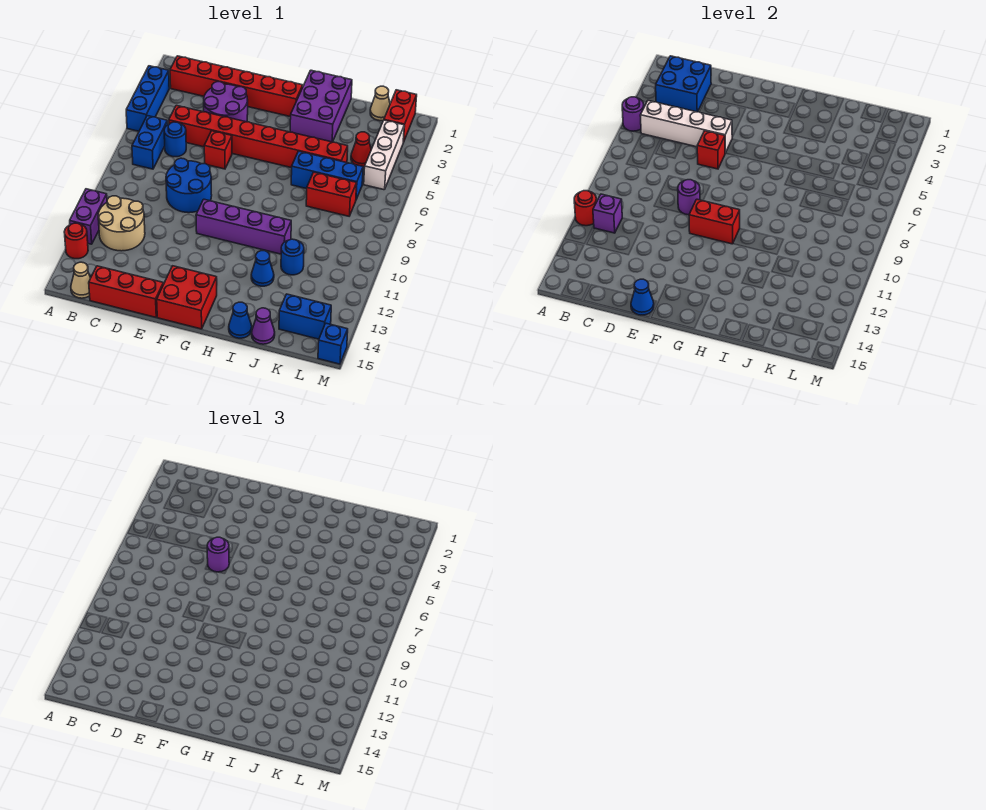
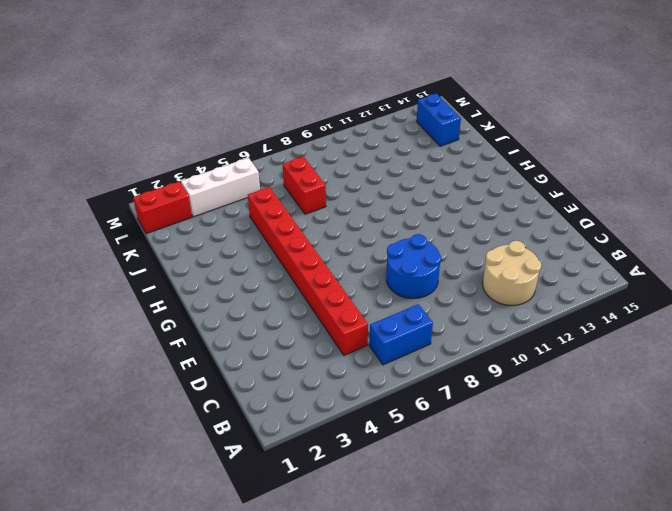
none -> blue brick A3:A5 level 1
none -> purple brick A11:A12 level 1
none -> red round brick A13 level 1
none -> red brick B2:G2 level 1

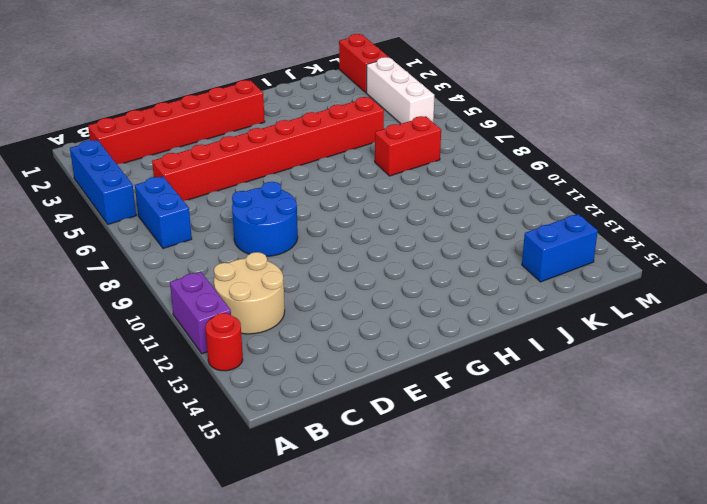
none -> tan cone B15 level 1
none -> blue round brick C6 level 1
none -> red brick C15:E15 level 1
none -> purple round brick D3:E4 level 1

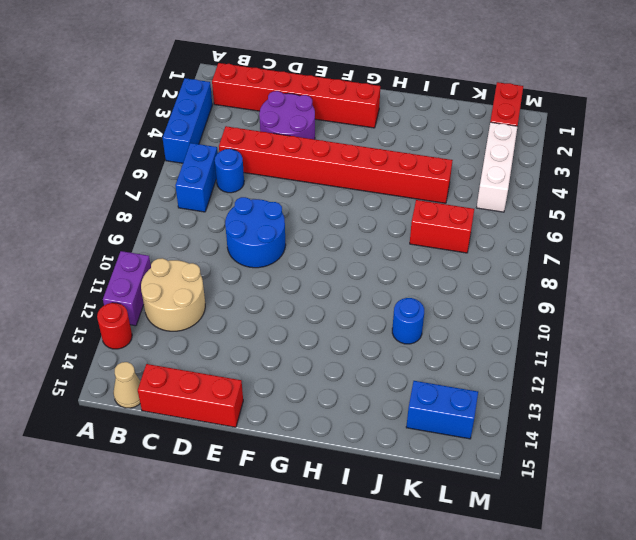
none -> red brick E6 level 1
none -> purple brick F10:I10 level 1
none -> red brick F14:G15 level 1
none -> purple brick H1:I3 level 1

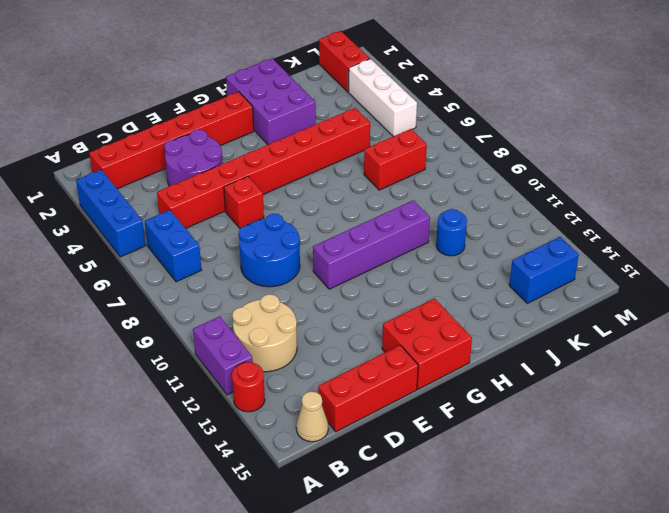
none -> blue round brick C6 level 1
none -> blue brick I6:K6 level 1
none -> blue cone I12 level 1
none -> blue cone I15 level 1

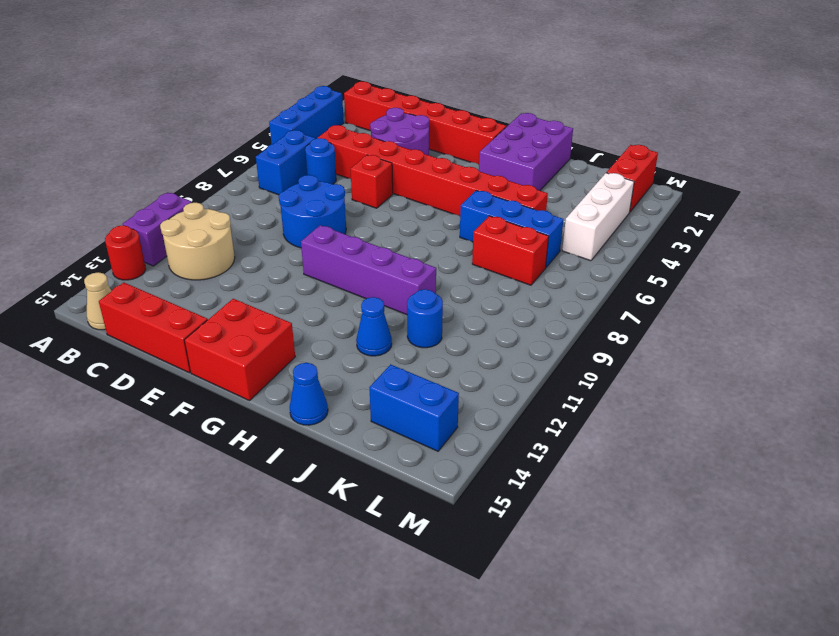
none -> purple cone J15 level 1
none -> tan cone K1 level 1
none -> red cone K4 level 1
none -> blue brick M15 level 1

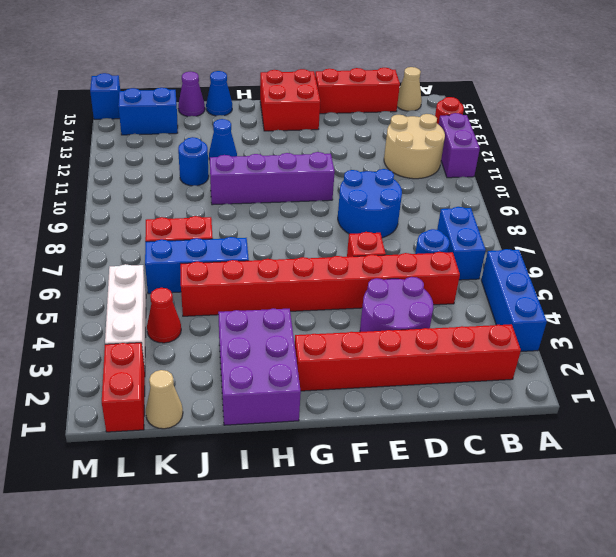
none -> purple round brick A5 level 2
none -> red round brick A11 level 2
none -> blue brick B2:C3 level 2
none -> white brick B5:E5 level 2

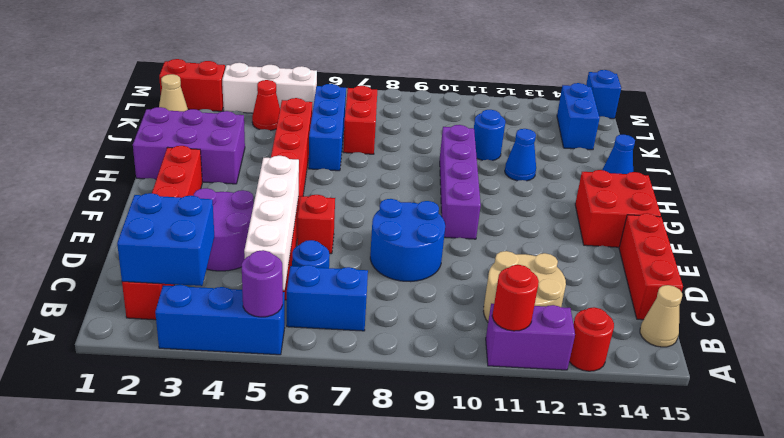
none -> purple cone J15 level 1
none -> purple brick B11 level 2
none -> red brick E6 level 2
none -> purple round brick E9 level 2

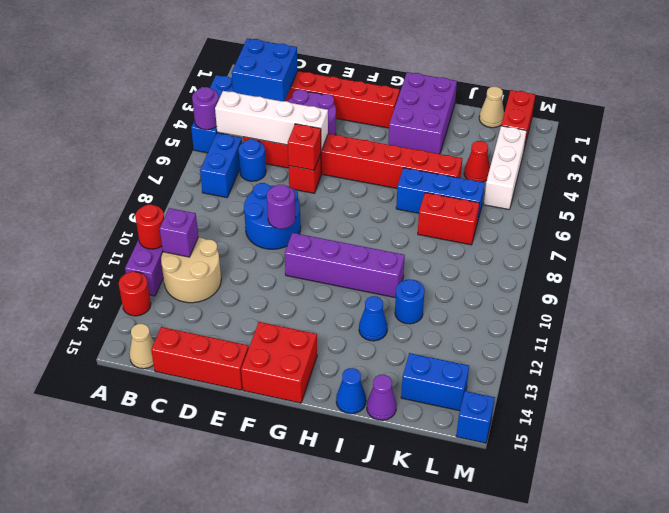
none -> blue cone E15 level 2
none -> red brick F10:G10 level 2
none -> purple round brick E6 level 3

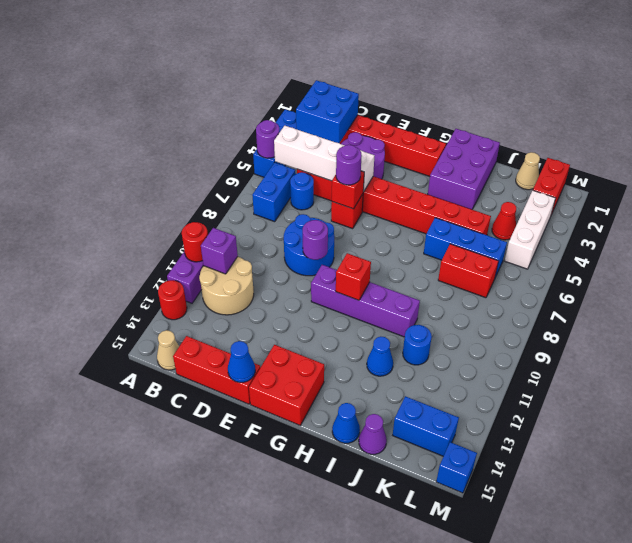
red brick G10 level 2 -> red brick F10:G10 level 2

